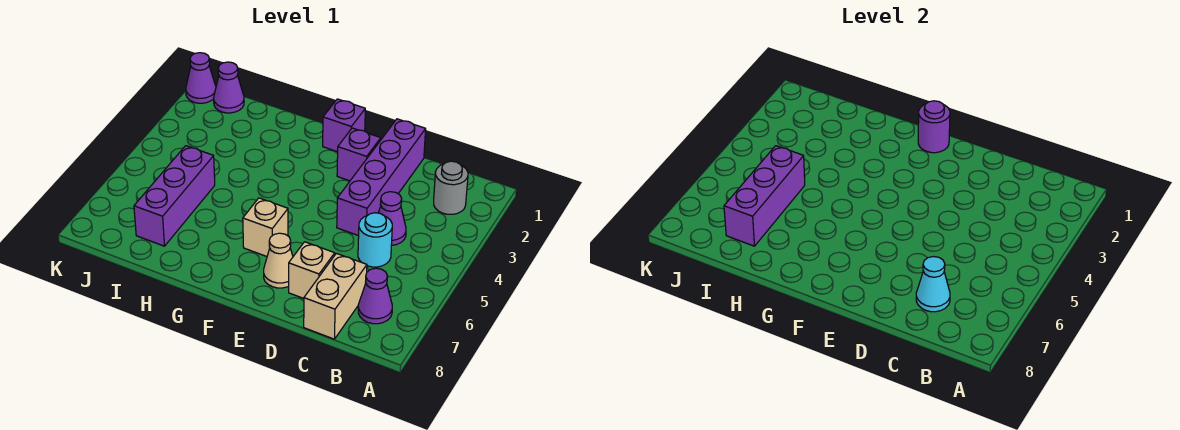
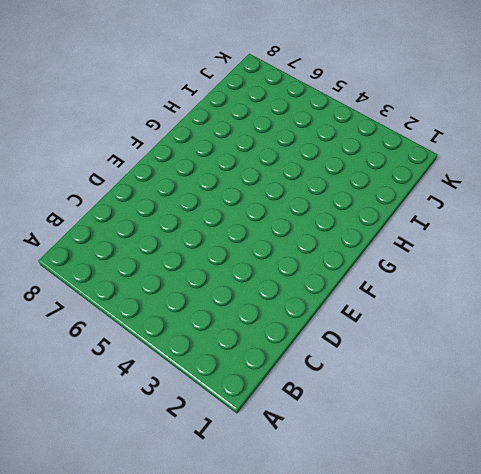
none -> grey round brick B2 level 1
none -> purple cone B7 level 1
none -> purple cone C4 level 1

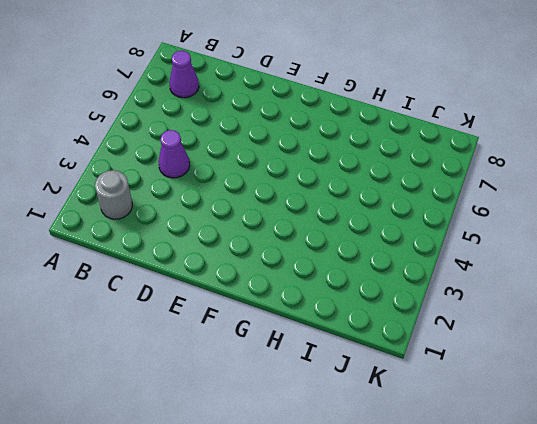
none -> cyan round brick C5 level 1
none -> tan brick C7:C8 level 1
none -> purple brick D1:D4 level 1

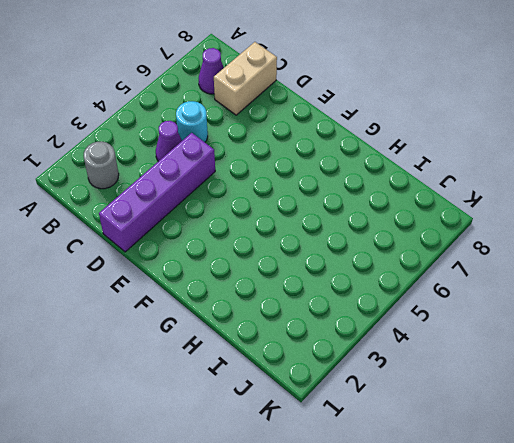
none -> tan brick D7 level 1
none -> purple brick E2 level 1
none -> tan cone E7 level 1

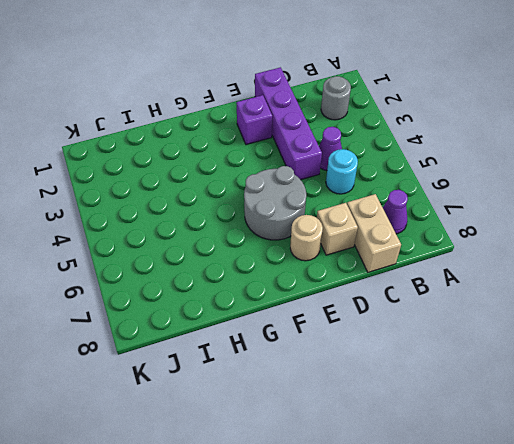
grey round brick E5:F6 level 1 -> tan brick F6 level 1
tan round brick E7 level 1 -> tan cone E7 level 1
none -> purple brick F1 level 1
none -> purple brick I5:I7 level 1
none -> purple cone J1 level 1

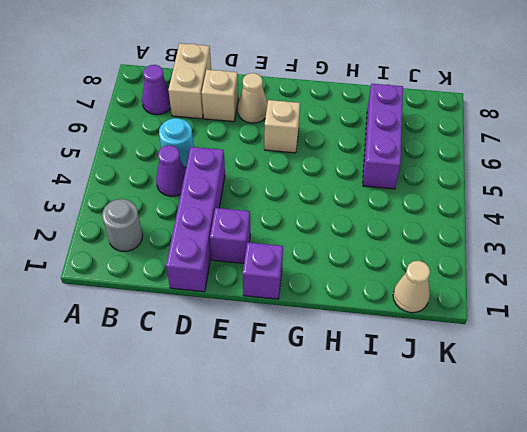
tan cone J1 level 1 -> purple cone J1 level 1
none -> purple cone K1 level 1
none -> cyan cone C7 level 2
none -> purple round brick F1 level 2

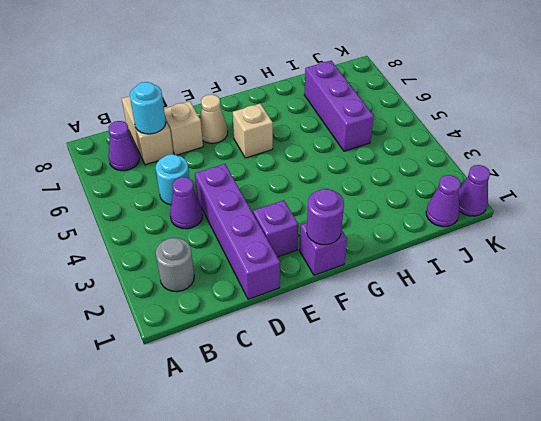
cyan round brick C7 level 2 -> cyan cone C7 level 2
none -> purple brick I5:I7 level 2

